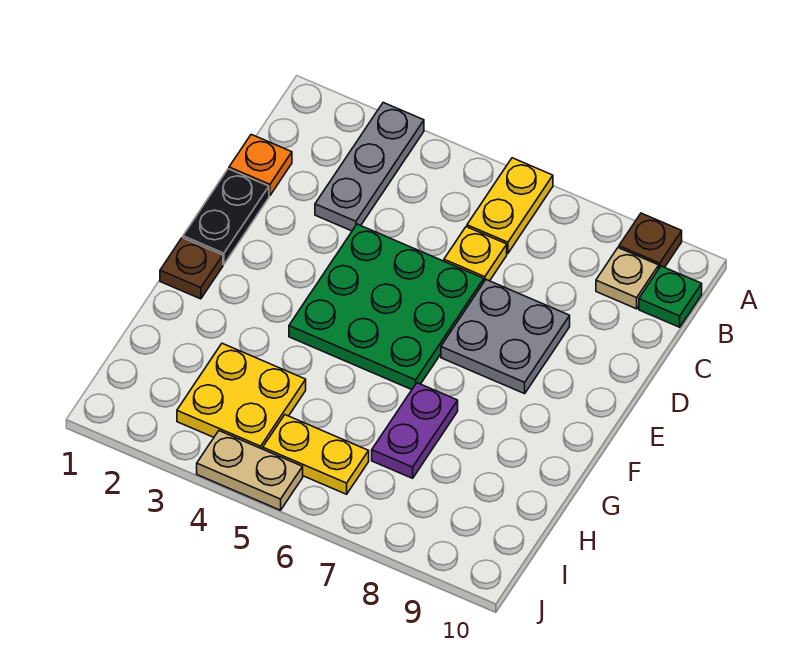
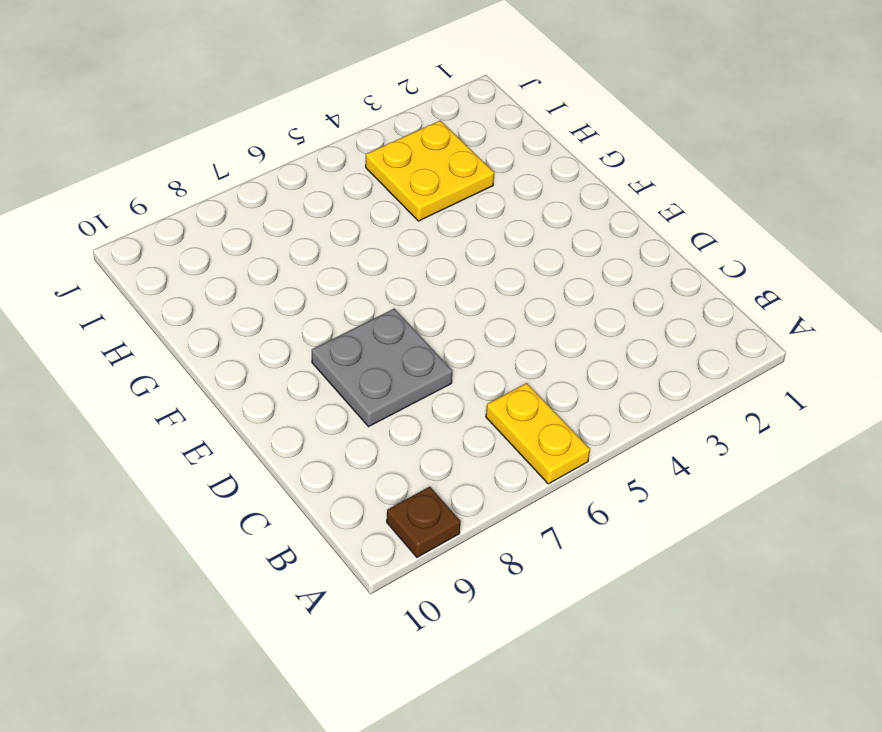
none -> grey plate A3:C3 level 1
none -> tan plate B9 level 1
none -> green plate B10 level 1

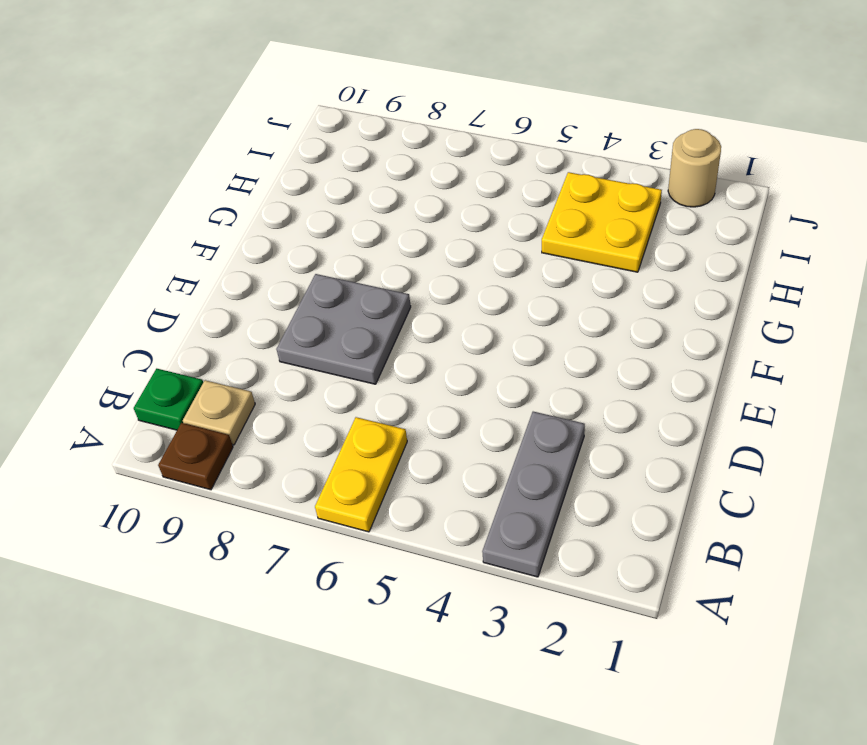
tan round brick J2 level 1 -> none
none -> orange plate C1 level 1
none -> yellow plate C6 level 1
none -> black plate D1:E1 level 1

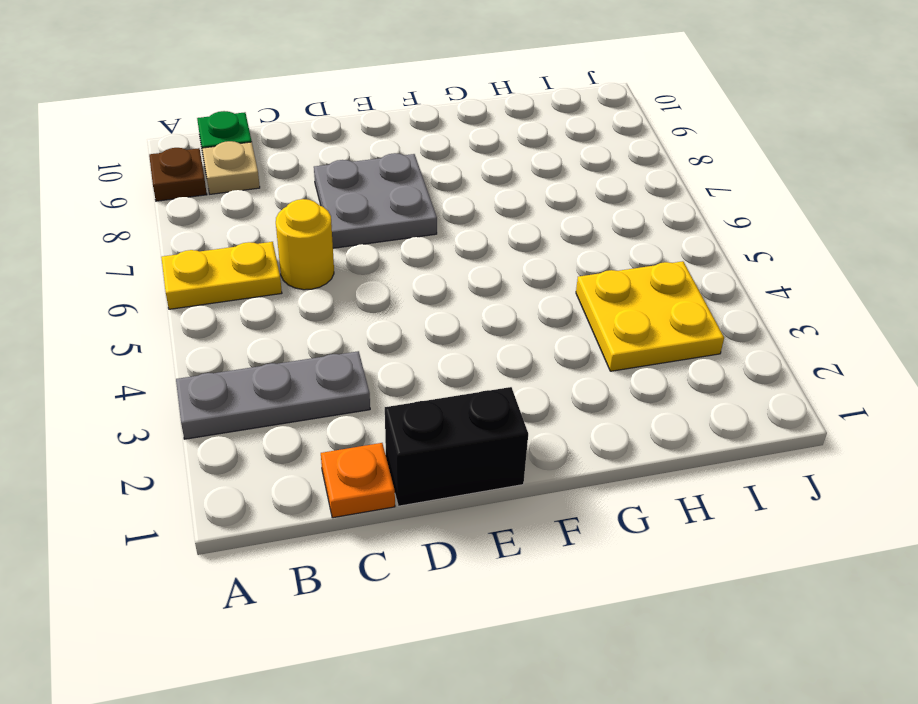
yellow round brick C6 level 1 -> yellow plate C6 level 1
black brick D1:E1 level 1 -> black plate D1:E1 level 1
none -> green plate D4:F6 level 1
none -> brown plate F1 level 1
none -> purple plate G7:H7 level 1

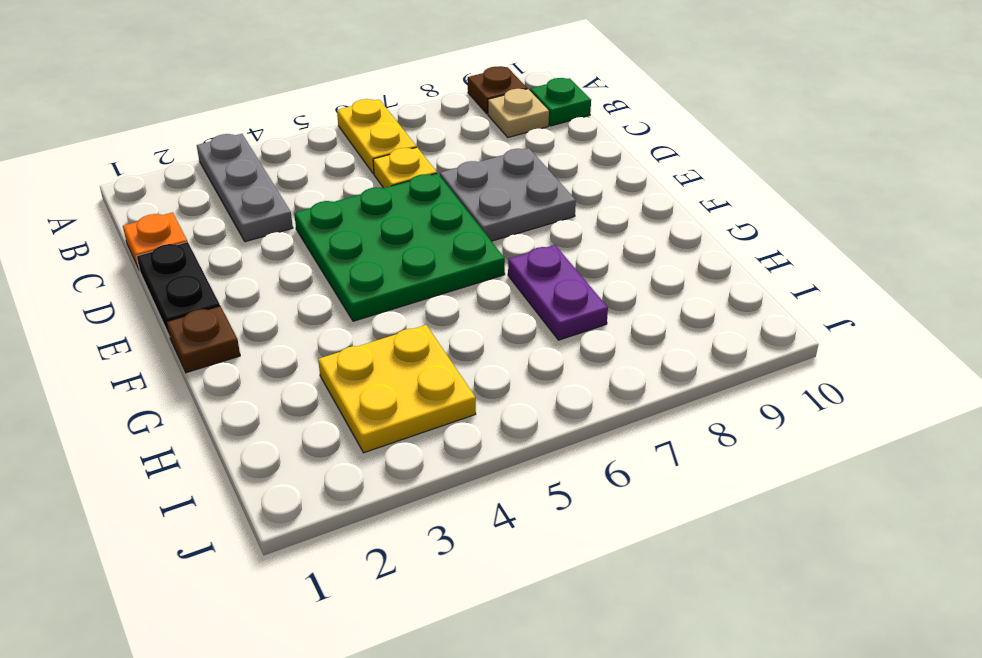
none -> yellow plate I5:I6 level 1
none -> tan plate J4:J5 level 1

